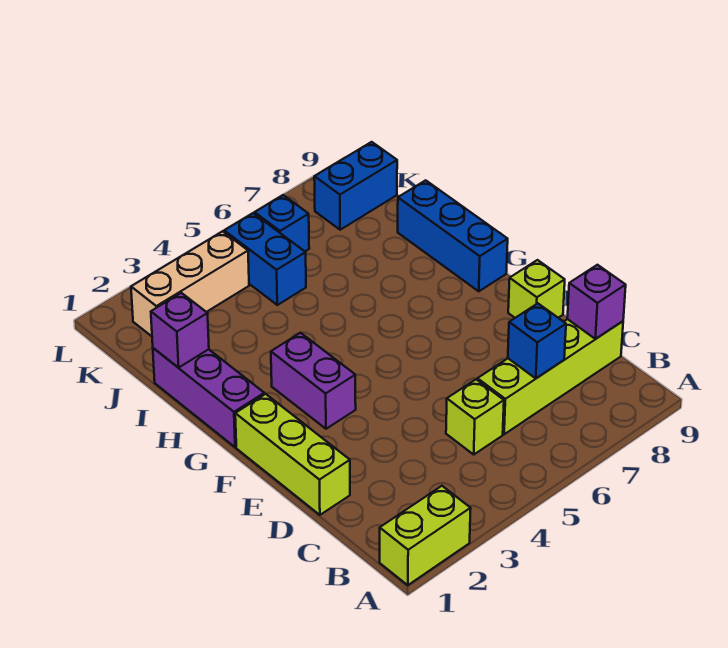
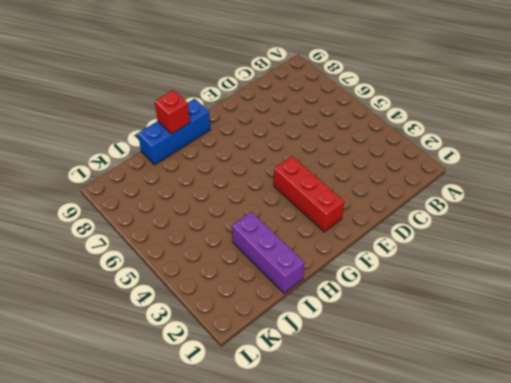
red brick F2:F4 level 1 -> purple brick F3:G3 level 1
red brick H9 level 2 -> none
purple brick I1:I3 level 1 -> purple brick G1:I1 level 1
none -> lime brick A1:A2 level 1
none -> lime brick C5 level 1
none -> lime brick C6:C9 level 1

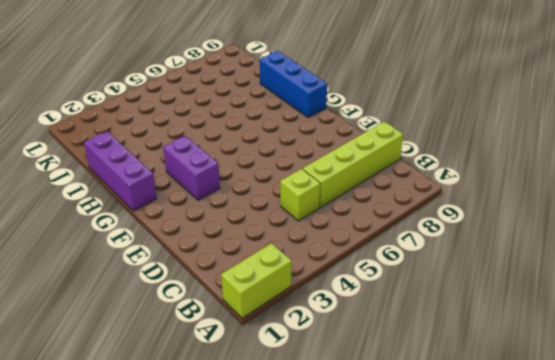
none -> lime brick D1:F1 level 1
none -> lime brick E9 level 1
none -> blue brick J5:K5 level 1

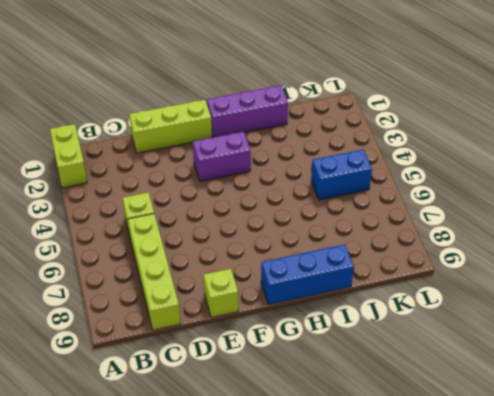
none -> tan brick K2:K4 level 1
none -> blue brick K6 level 1
none -> blue brick K8:K9 level 1

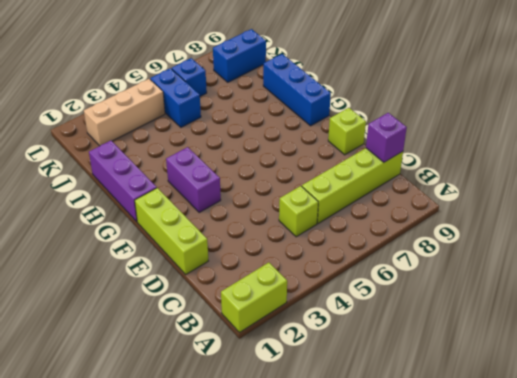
none -> blue brick C7 level 2
none -> purple brick I1 level 2

